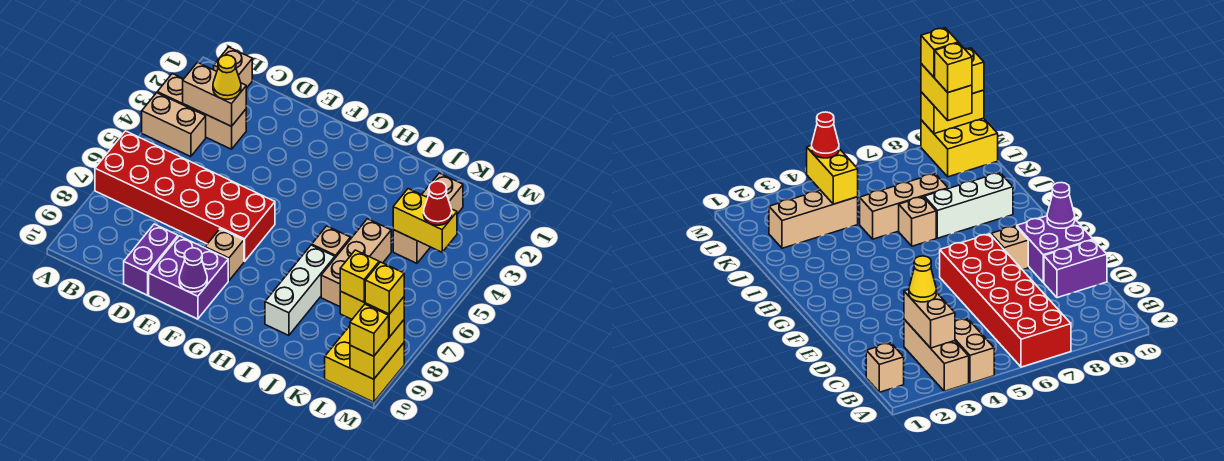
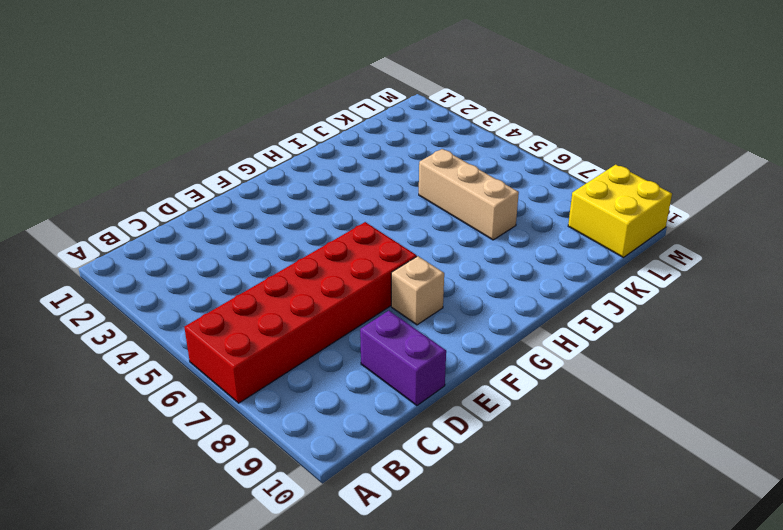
none -> tan brick A3:C3 level 1
none -> tan brick A4:B4 level 1
none -> tan brick B1 level 1

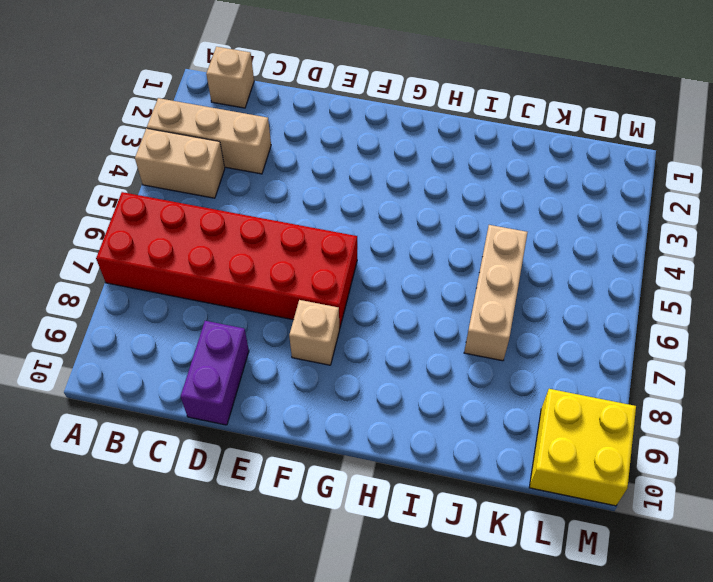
none -> purple brick E9:F10 level 1
none -> tan brick I6 level 1
none -> white brick I7:I9 level 1

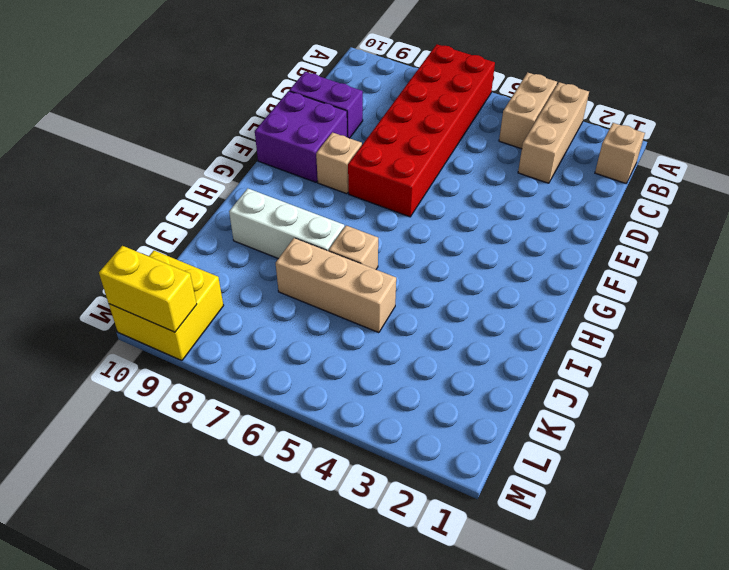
none -> tan brick K2:K4 level 1
none -> tan brick B3:C3 level 2
none -> purple cone F10 level 2

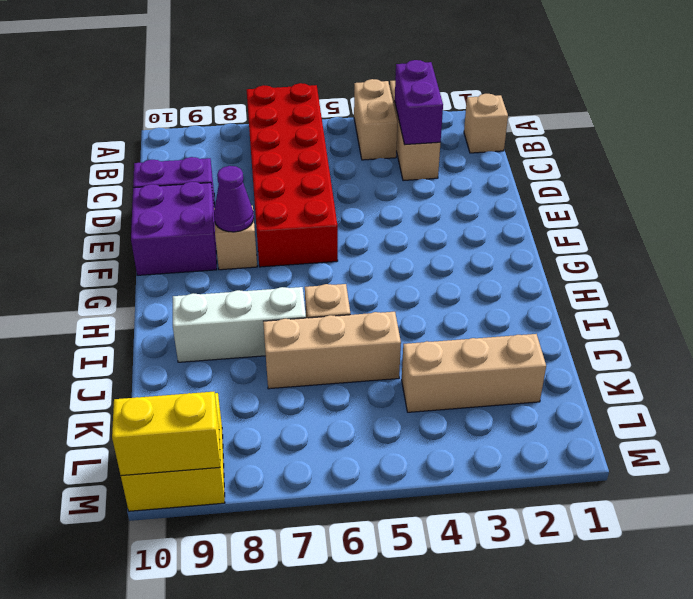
purple brick B3:C3 level 2 -> tan brick B3:C3 level 2
purple cone F8 level 2 -> purple cone F10 level 2
none -> yellow brick K4:L4 level 2
none -> yellow cone C3 level 3
none -> red cone L4 level 3

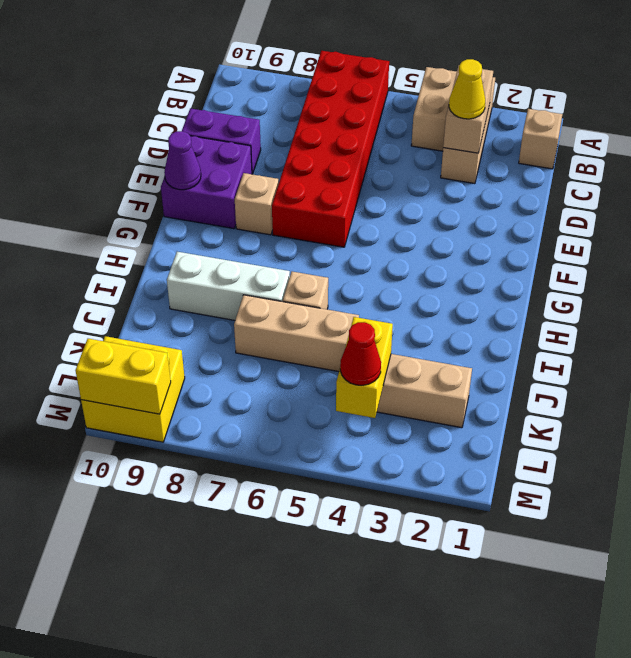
none -> yellow brick L9:M9 level 3
none -> yellow brick M10 level 3
none -> yellow brick L9 level 4

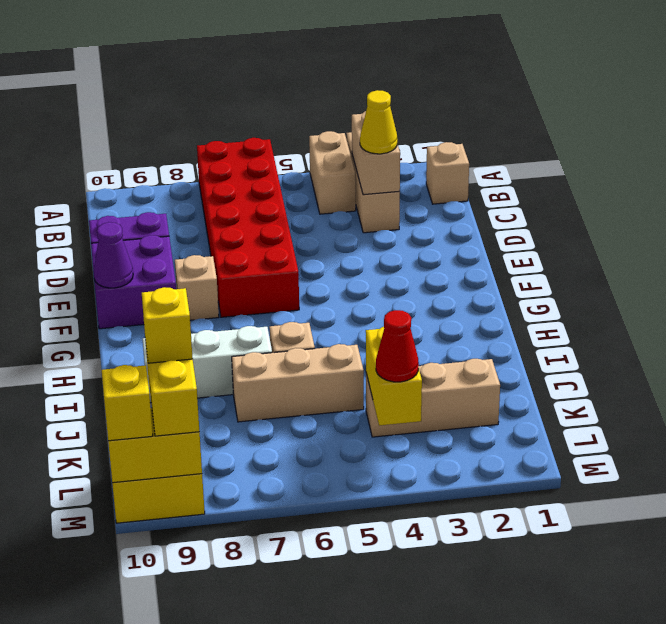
none -> yellow brick M9 level 4

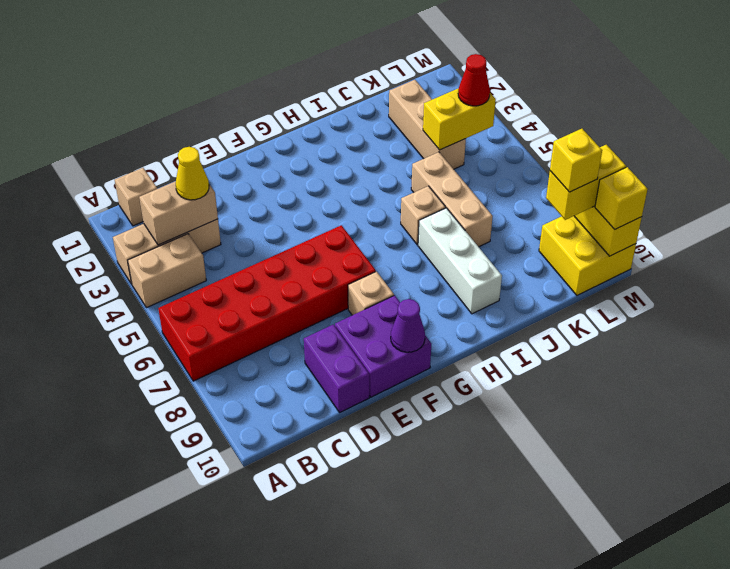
none -> yellow brick M9 level 4

